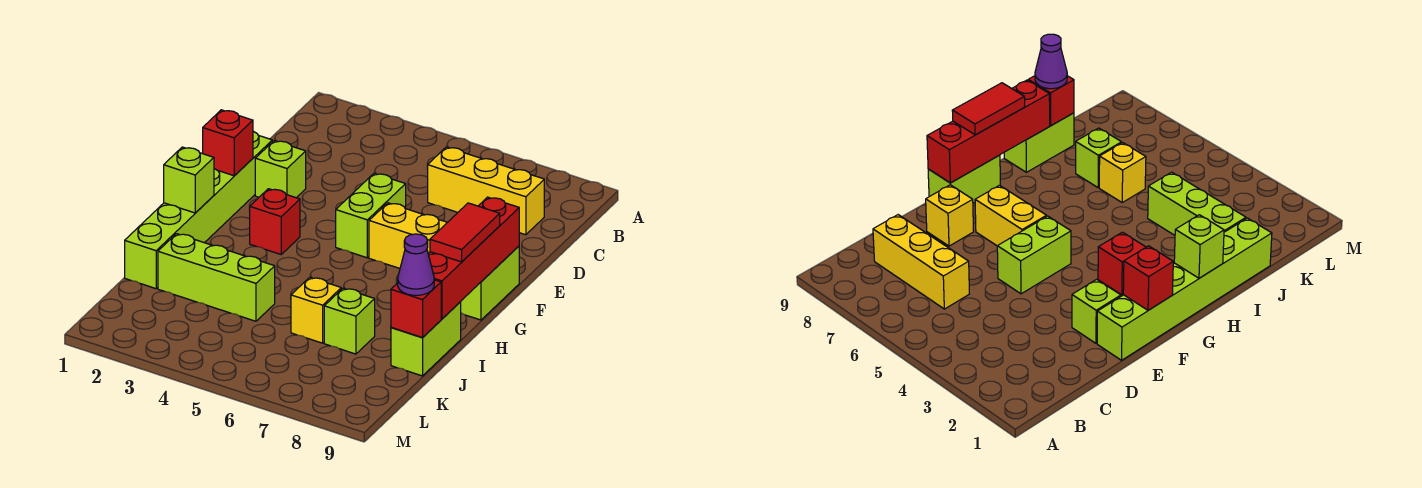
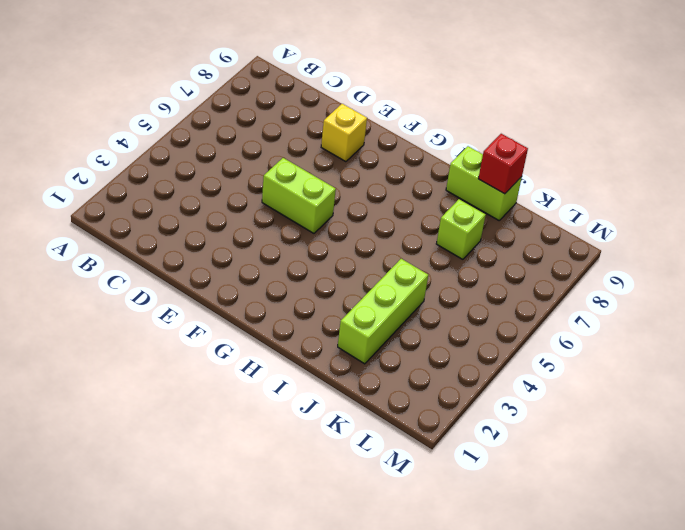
none -> yellow brick C6:C8 level 1
none -> lime brick E1:J1 level 1
none -> lime brick E2 level 1

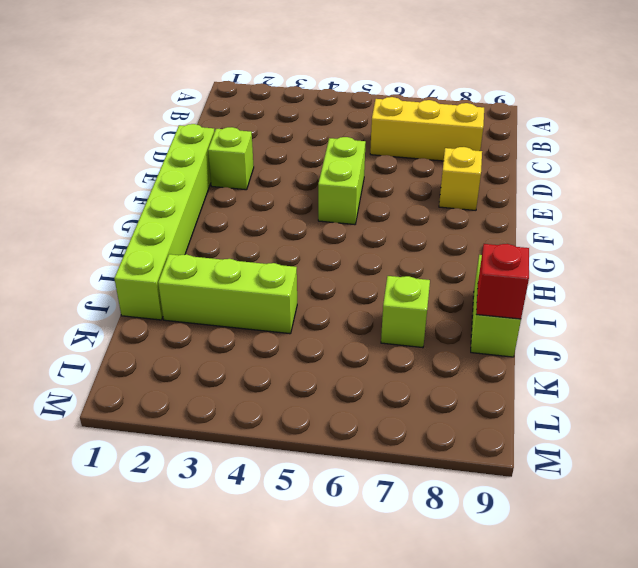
none -> yellow brick F6:F7 level 1
none -> lime brick F9:G9 level 1
none -> red brick G3 level 1

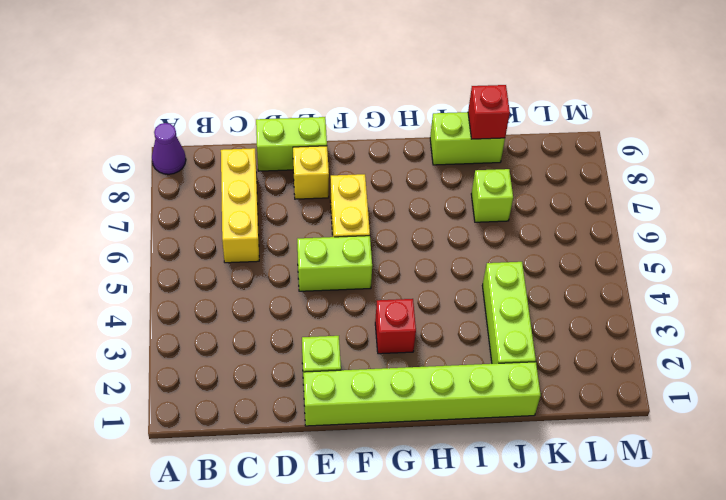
purple cone A9 level 1 -> purple cone J9 level 3
lime brick D9:E9 level 1 -> lime brick F9:G9 level 1
none -> yellow brick J6 level 1
none -> red brick F1 level 2
none -> red brick F9:I9 level 2

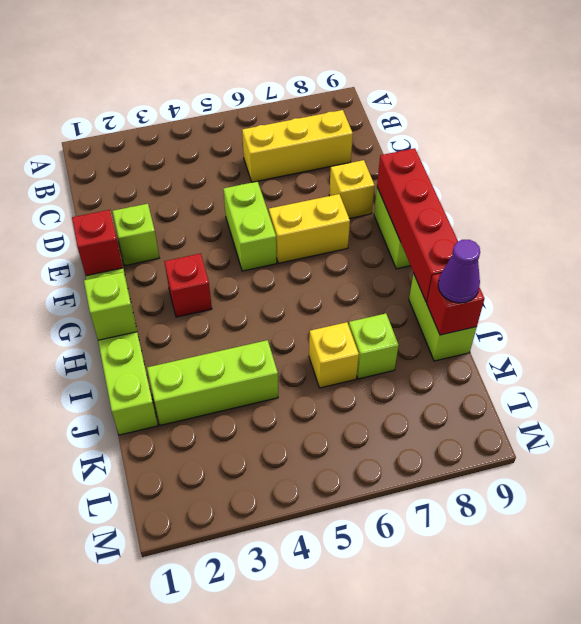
none -> red tile G9:H9 level 3

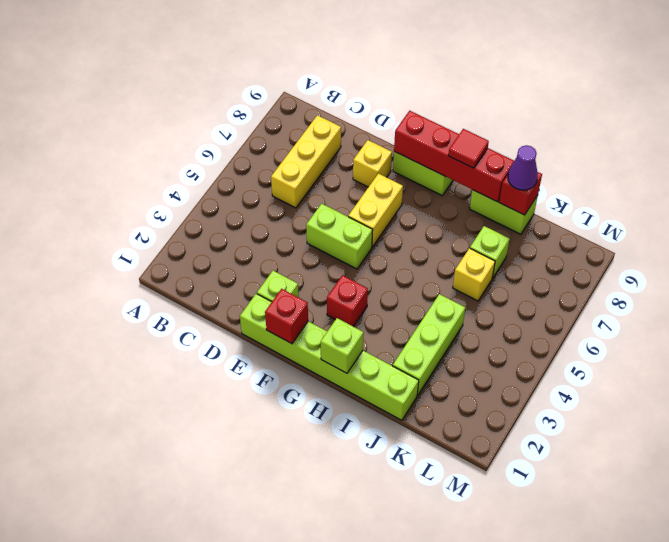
red tile H9 level 3 -> red tile G9:H9 level 3

